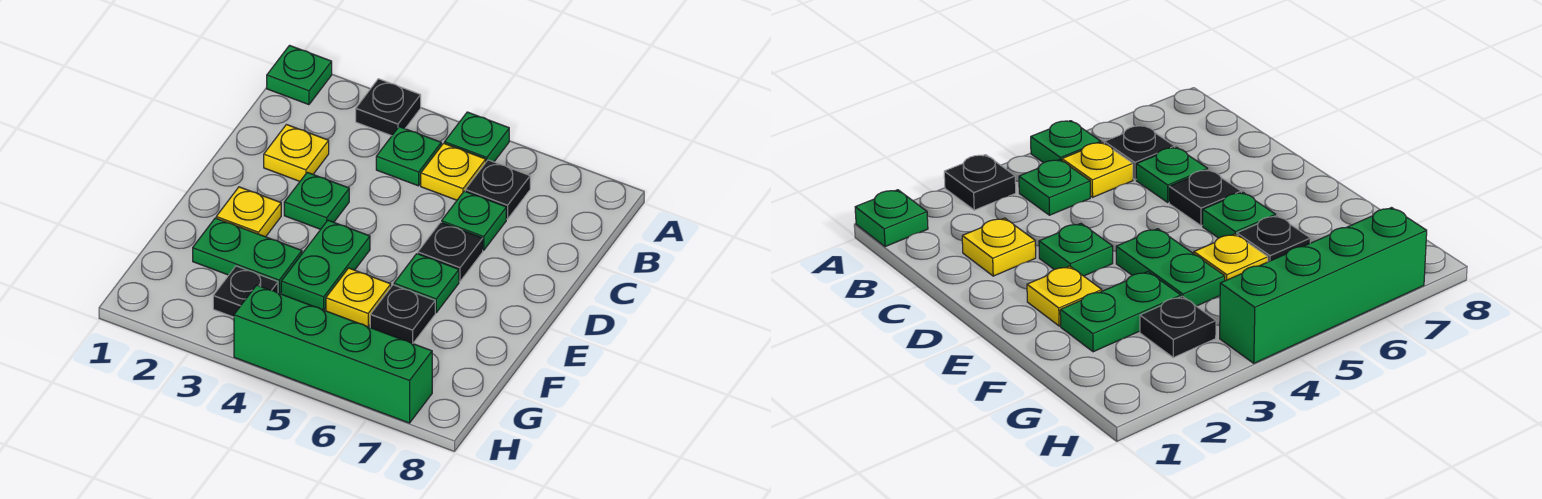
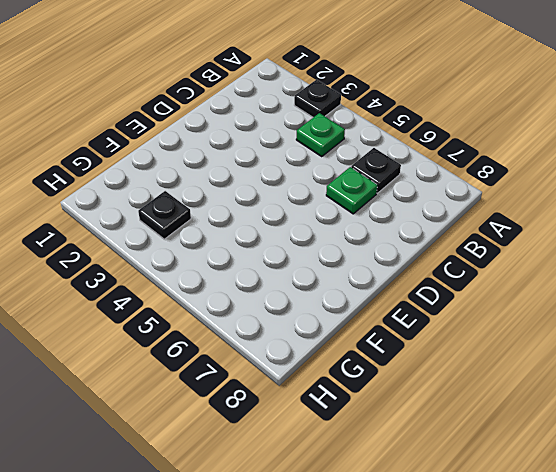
none -> green plate A1 level 1
none -> green plate A5 level 1
none -> yellow plate B5 level 1

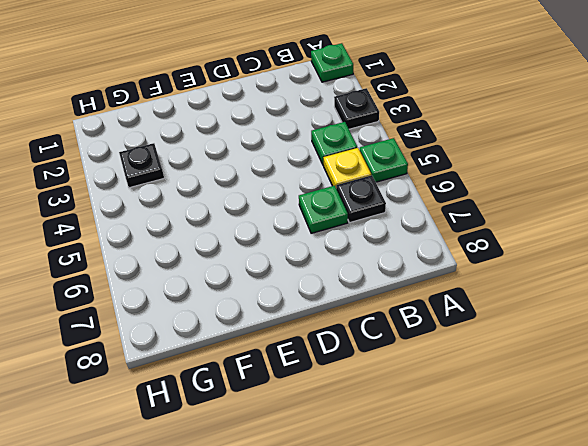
none -> yellow plate C2 level 1
none -> green plate D3 level 1
none -> black plate D6 level 1

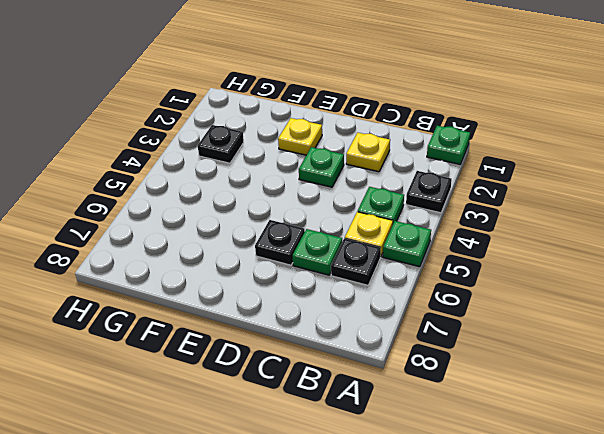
none -> green plate E4:F4 level 1
none -> green plate E6 level 1
none -> green plate F2:F3 level 1

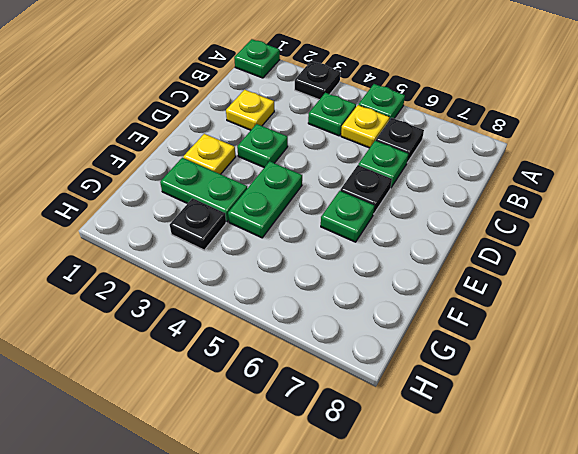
none -> yellow plate F5 level 1
none -> black plate F6 level 1
none -> green brick H4:H7 level 1

